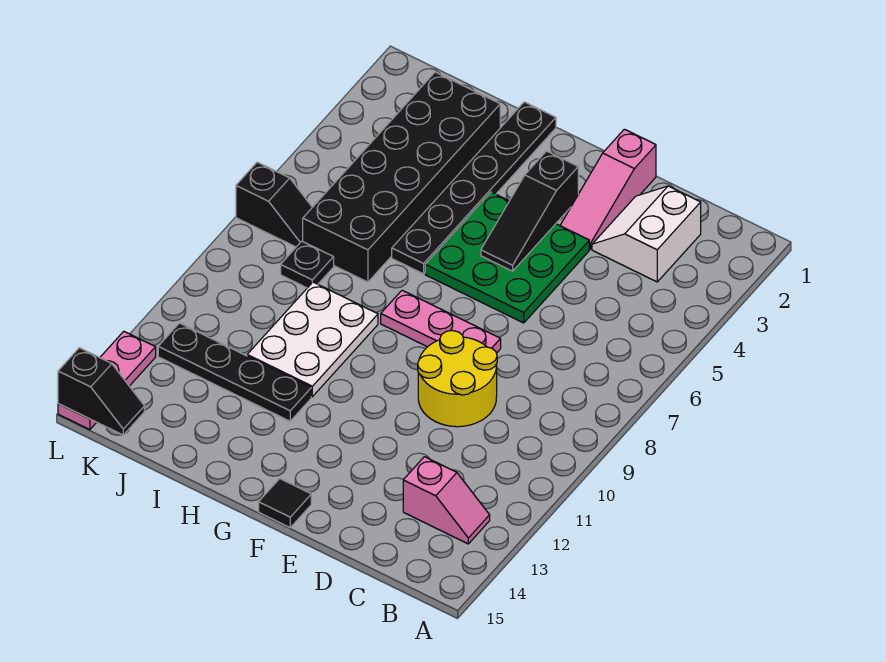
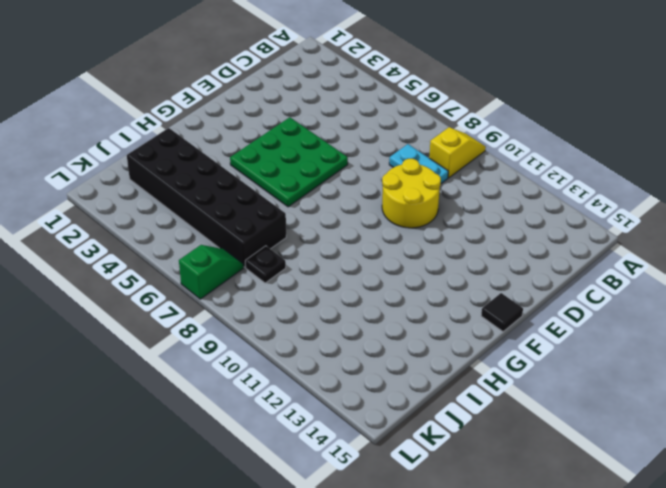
yellow slope A9:B9 level 1 top B -> none
cyan plate C8:C9 level 1 -> none
green slope K7:L7 level 1 top L -> black slope K7:L7 level 1 top L
none -> pink slope B13:C13 level 1 top C
none -> white slope C2:D3 level 1 top C
none -> pink slope E1:E3 level 1 top 1

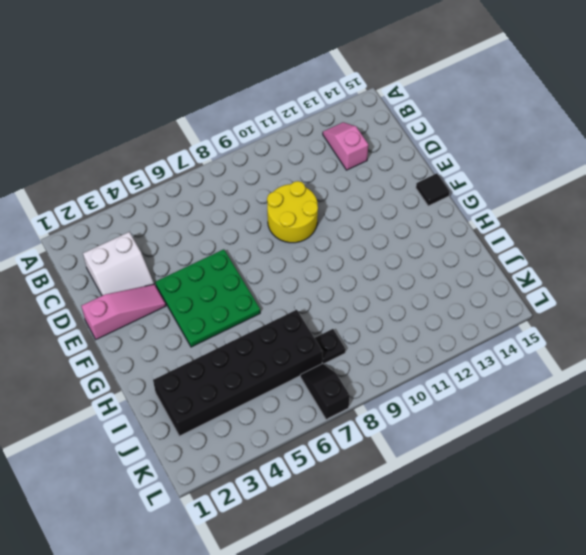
none -> pink plate E8:G8 level 1
none -> black plate H1:H6 level 1
none -> white plate H9:I11 level 1

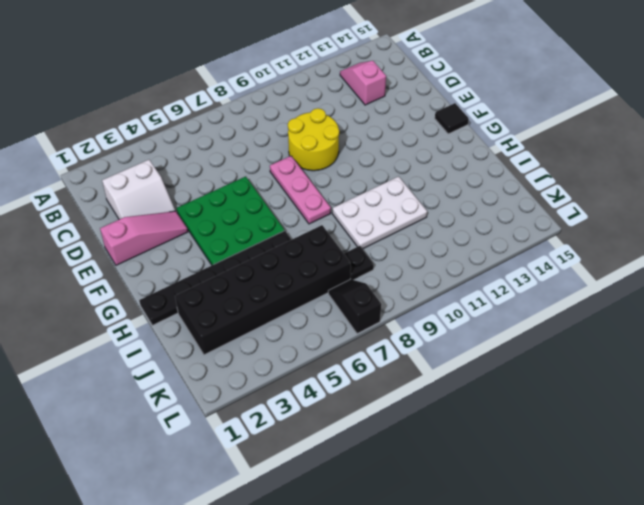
none -> black plate H12:K12 level 1
none -> pink plate L13:L15 level 1
none -> black slope F3:F5 level 2 top 3

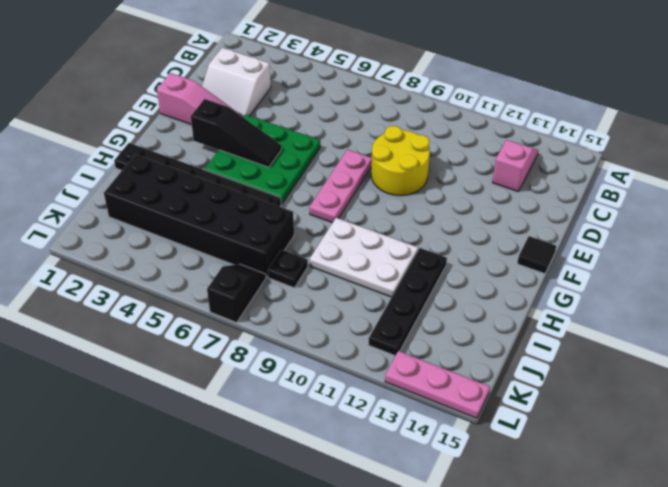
none -> black slope K15:L15 level 2 top L

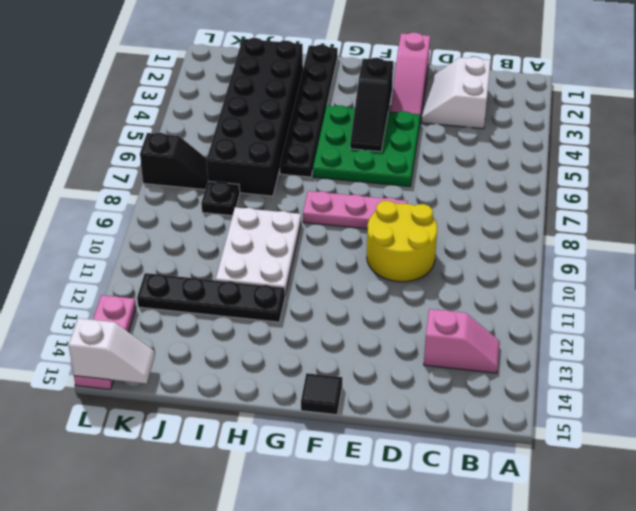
white slope K15:L15 level 2 top L -> black slope K15:L15 level 2 top L

